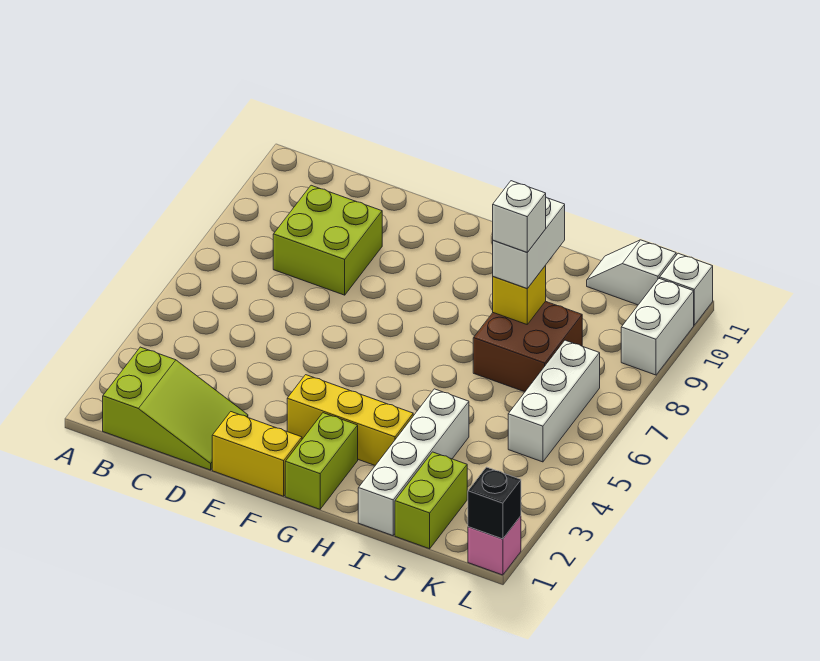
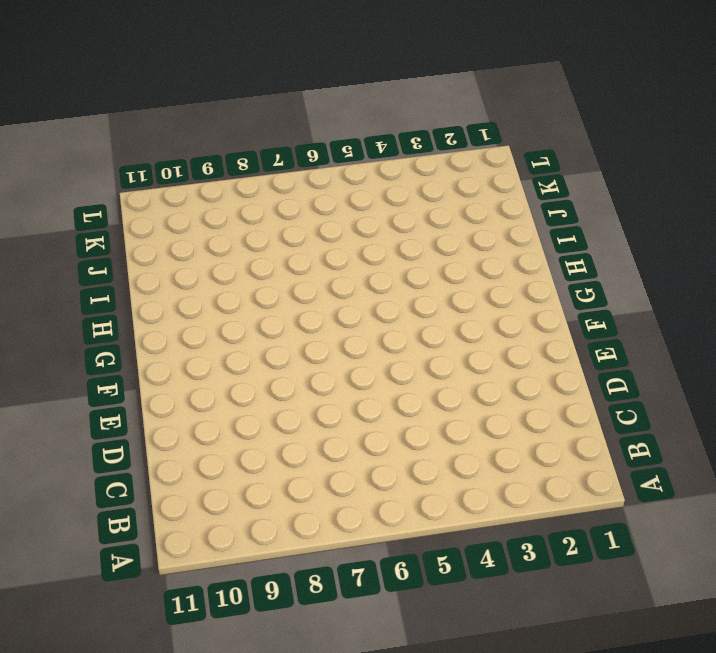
none -> lime slope B1:D2 level 1 top B
none -> lime brick C8:D9 level 1
none -> yellow brick E1:F1 level 1

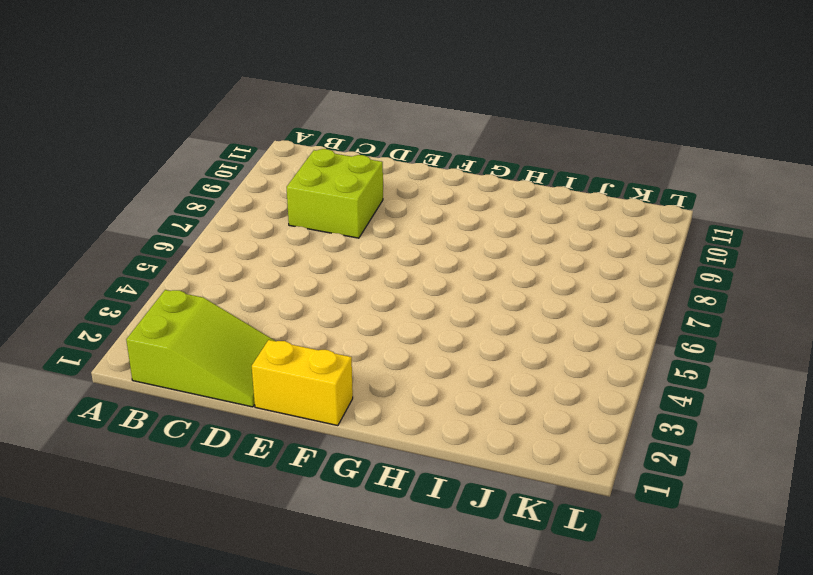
none -> yellow brick F3:H3 level 1
none -> lime brick G1:G2 level 1
none -> white brick I1:I4 level 1

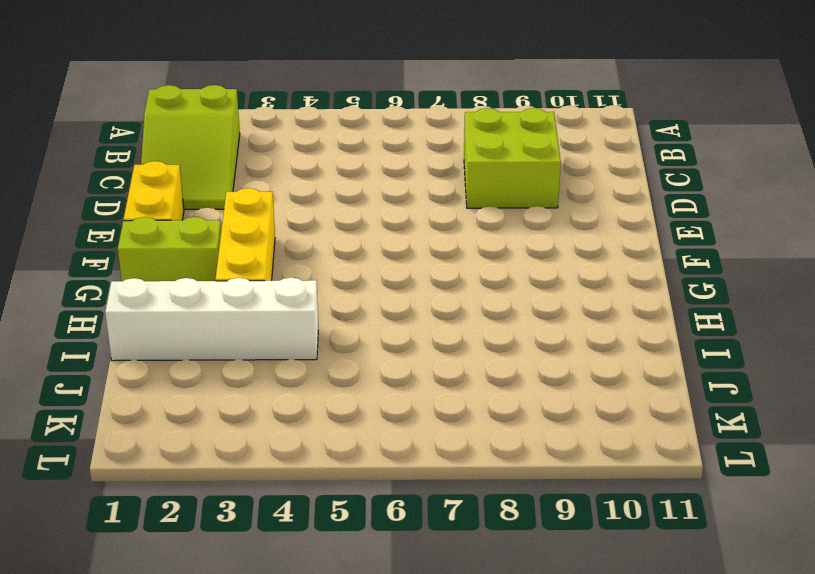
none -> brown brick I7:J8 level 1
none -> lime brick J1:J2 level 1
none -> white slope J11:K11 level 1 top K

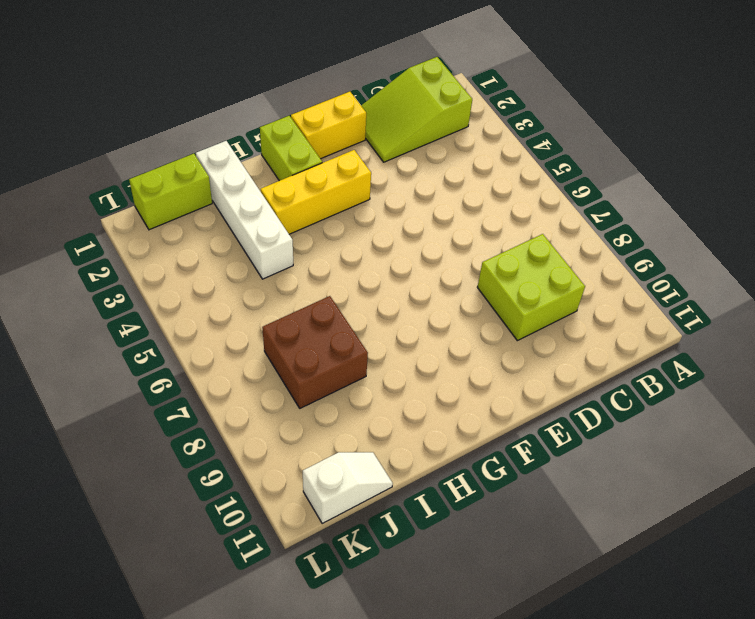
lime brick J1:K1 level 1 -> lime brick J1:J2 level 1
none -> white brick K5:K7 level 1
none -> pink brick L1 level 1
none -> white brick L9:L10 level 1

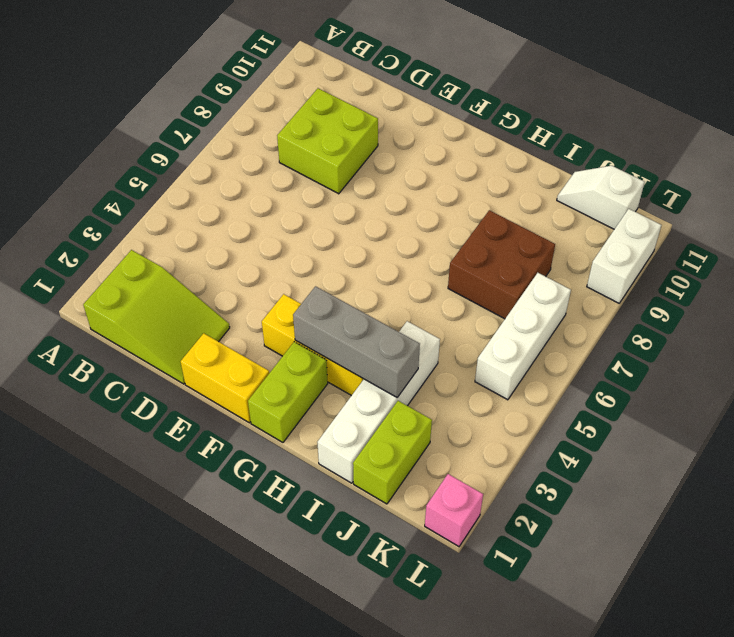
grey brick G3:I3 level 2 -> none
none -> white brick L11 level 1
none -> yellow brick I8 level 2
none -> black brick L1 level 2

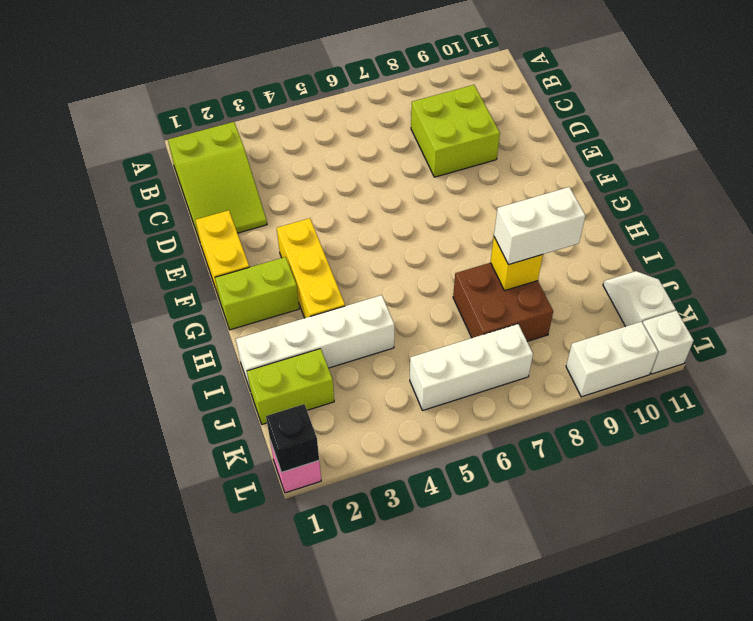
none -> white brick I8 level 4

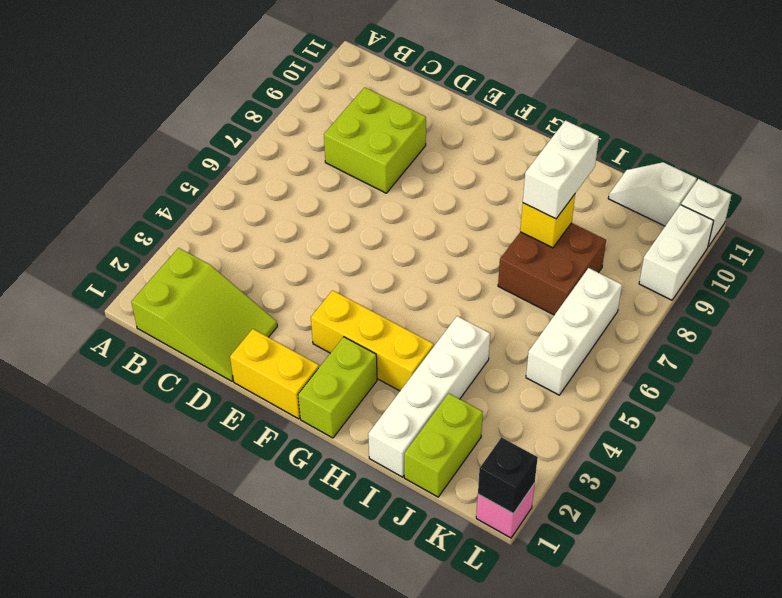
none -> white brick I8 level 4

